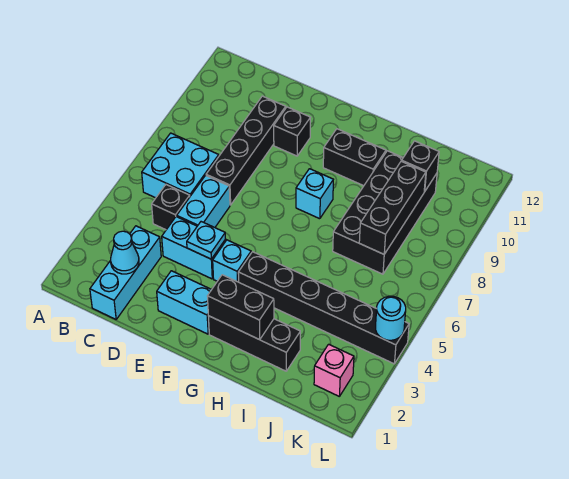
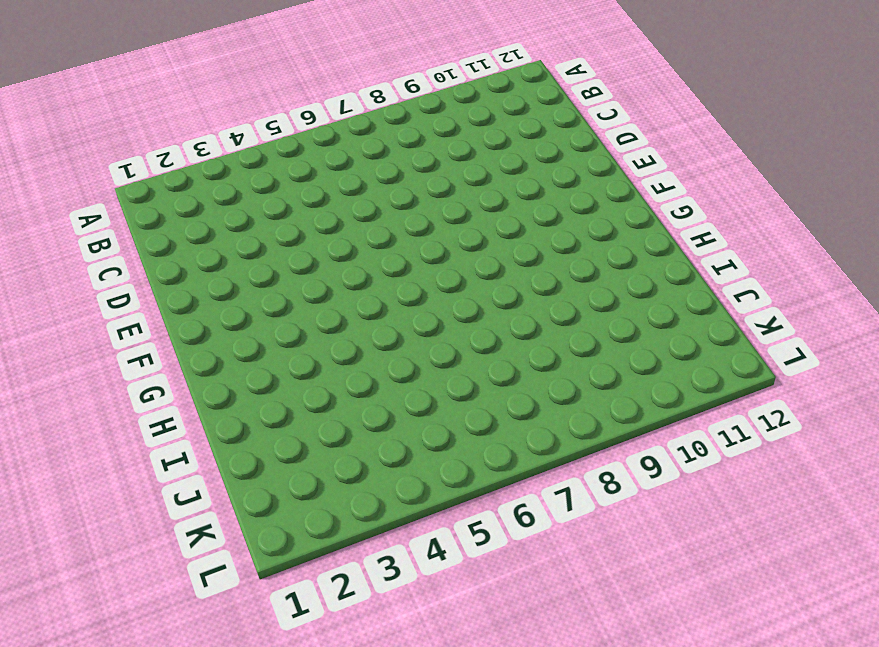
none -> cyan brick B6:C7 level 1
none -> cyan brick C1:C3 level 1
none -> black brick C5 level 1

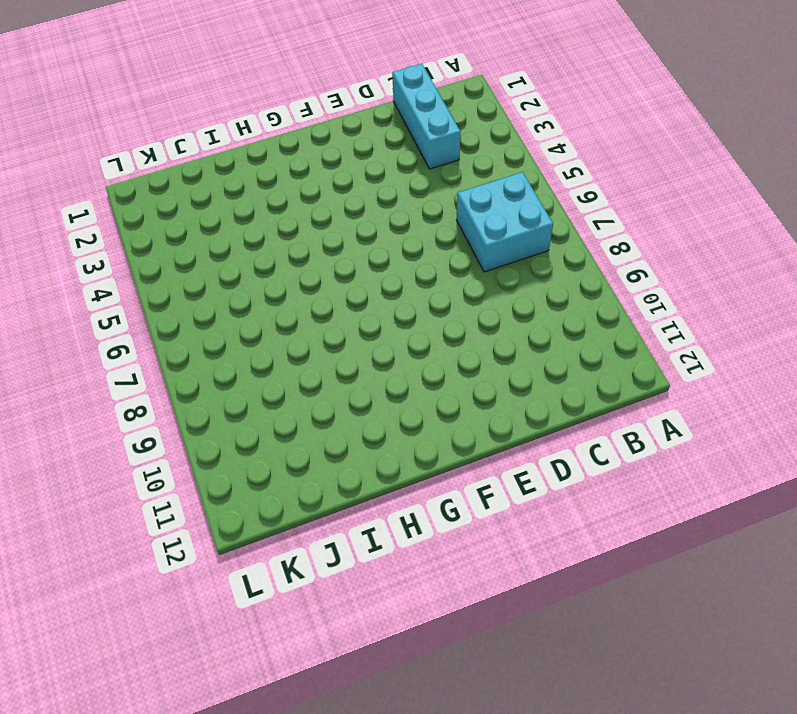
none -> black brick C5 level 1
none -> cyan brick D4:E4 level 1
none -> cyan brick D5:D6 level 1

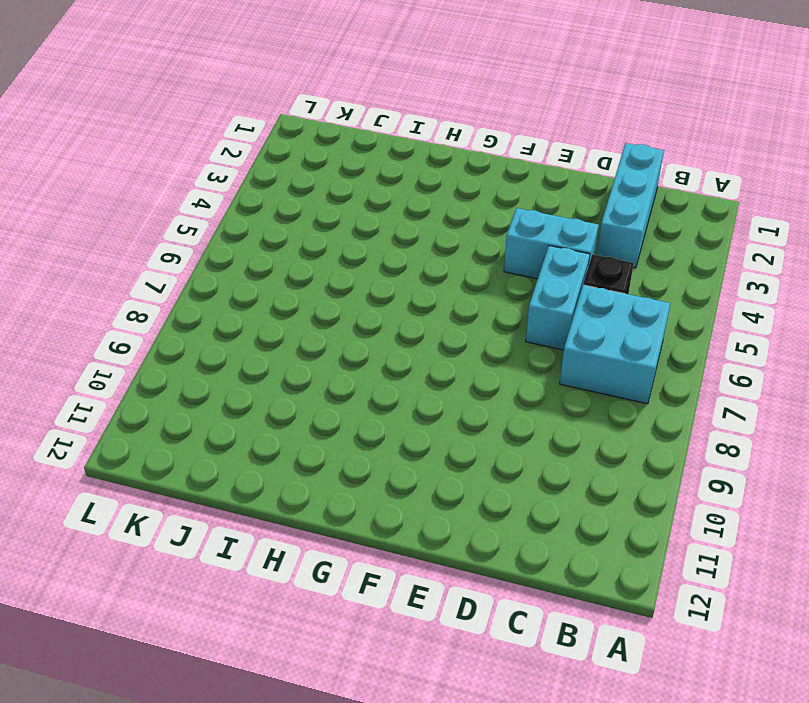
none -> black brick D7:D10 level 1
none -> cyan brick E2:F2 level 1
none -> black brick E10 level 1

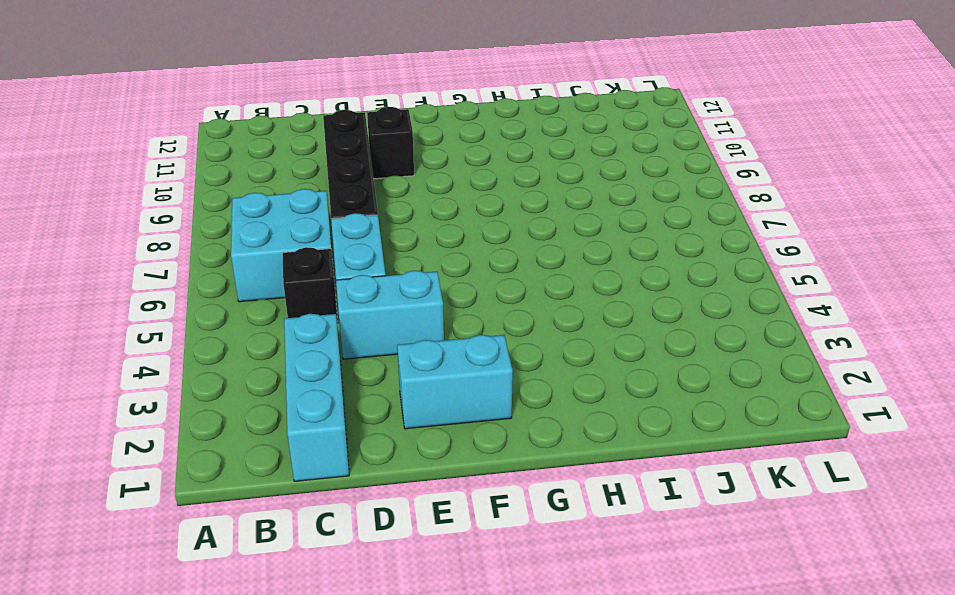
none -> cyan brick F4 level 1
none -> black brick G2:I2 level 1
none -> black brick G4:L4 level 1

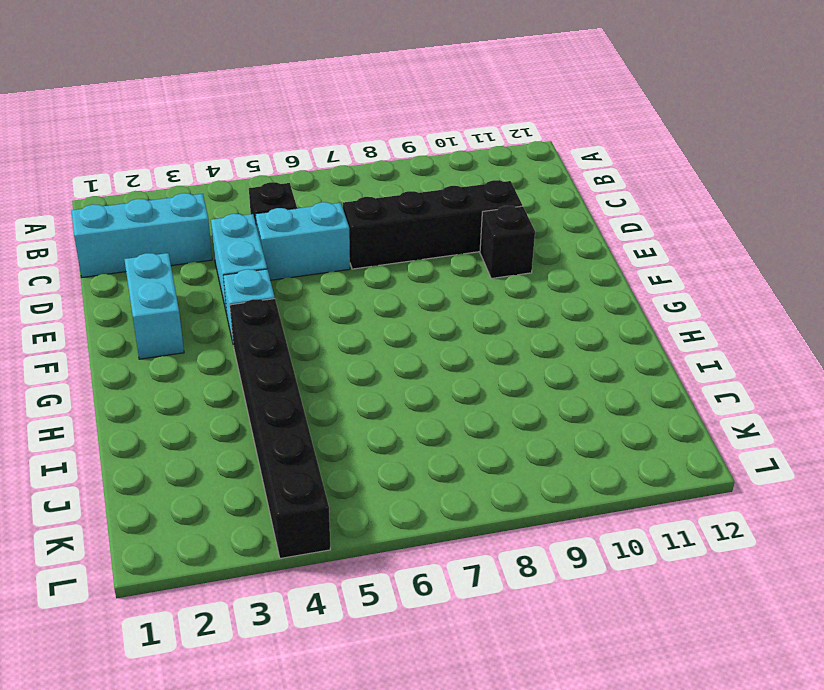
none -> cyan brick B6:C7 level 1
none -> black brick G2:I2 level 1
none -> cyan brick G8 level 1

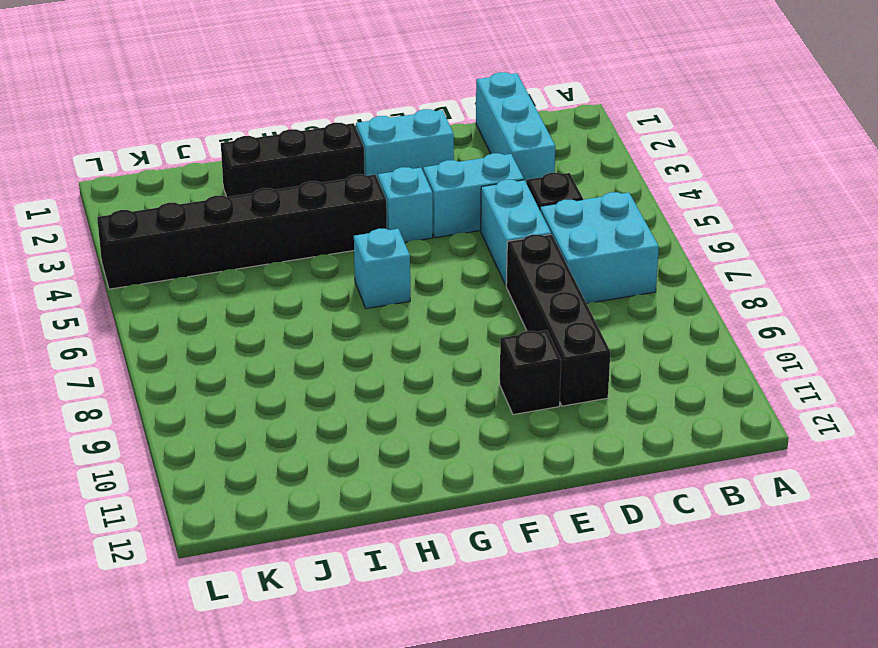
cyan brick G6 level 1 -> cyan brick G8 level 1
none -> black brick G10:H10 level 1
none -> black brick I7:J10 level 1
none -> pink brick K2 level 1

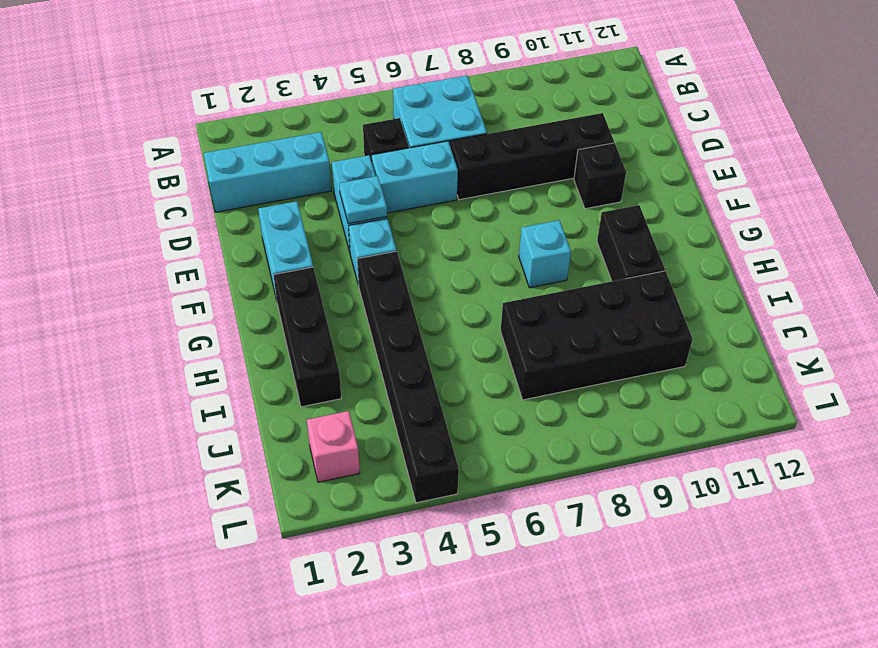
none -> cyan cone C2 level 2
none -> black brick G2:H2 level 2
none -> black brick J7:J9 level 2

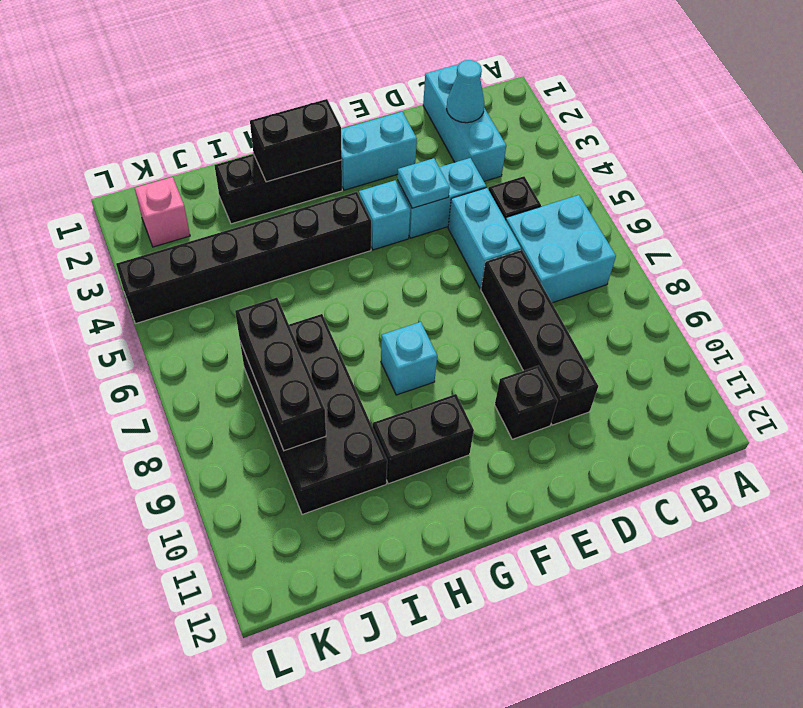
none -> black brick J10 level 2
none -> cyan round brick L4 level 2

